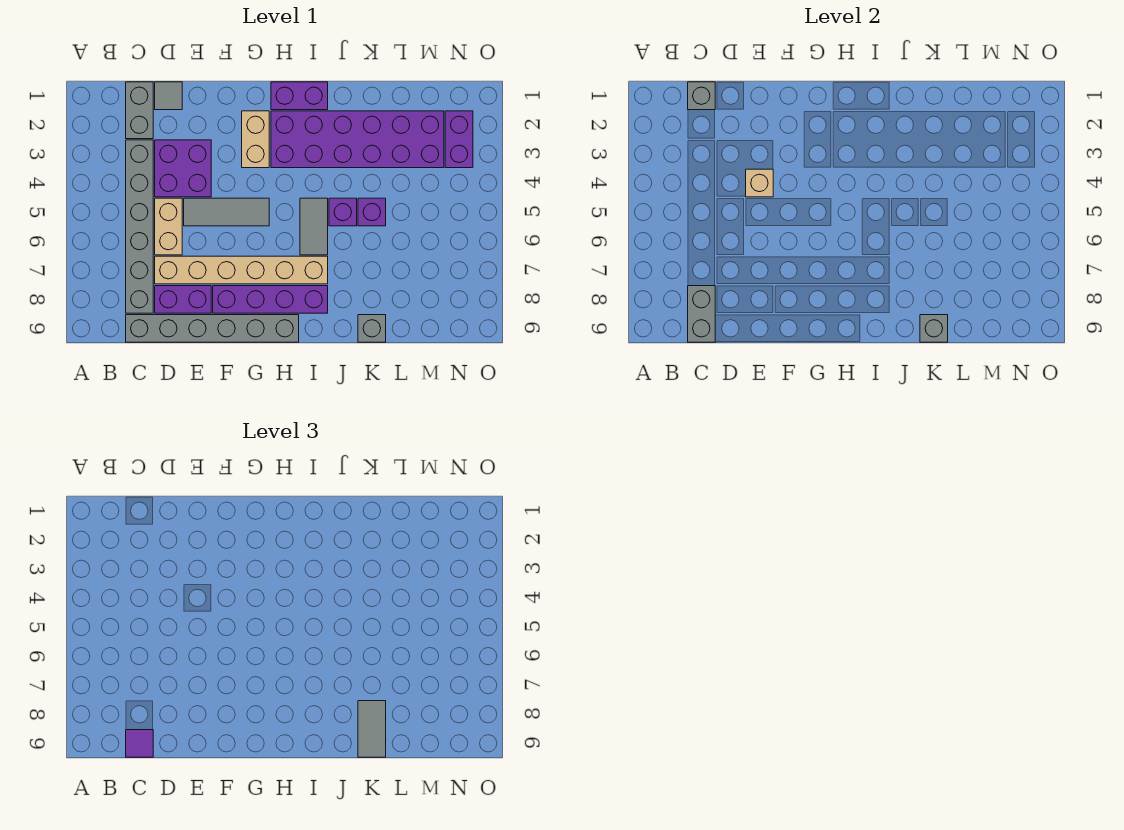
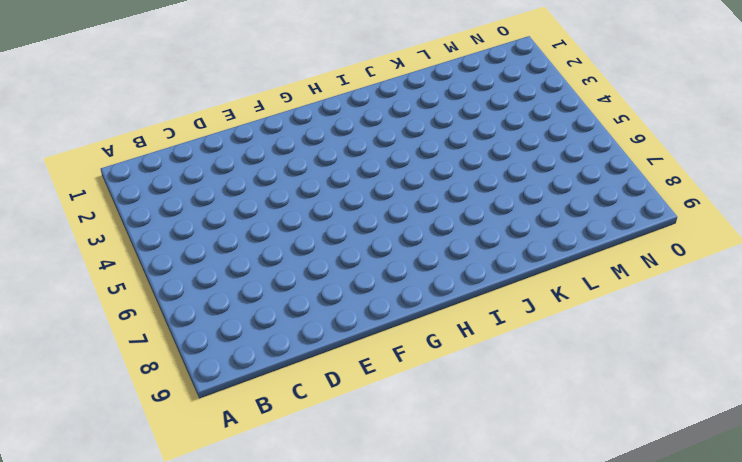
none -> grey brick C1:C2 level 1
none -> grey brick C3:C8 level 1
none -> grey brick C9:H9 level 1

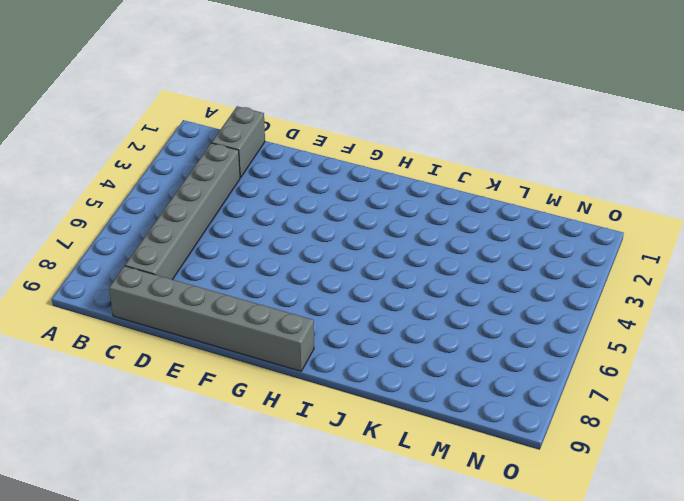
none -> grey tile D1 level 1
none -> purple brick D3:E4 level 1
none -> tan brick D5:D6 level 1

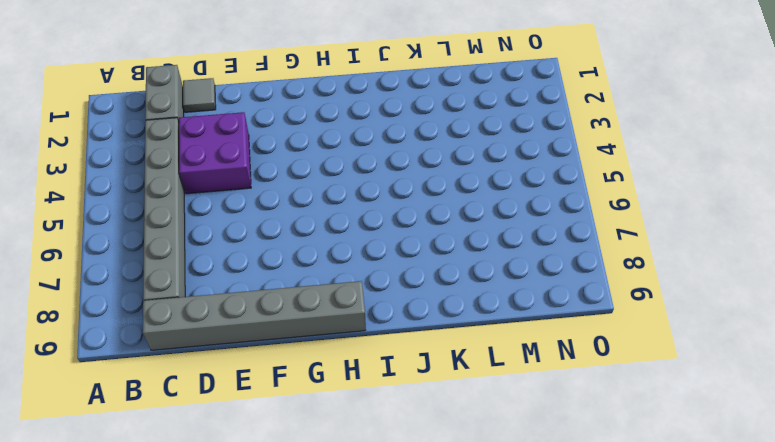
none -> tan brick D5:D6 level 1
none -> tan brick D7:I7 level 1
none -> purple brick D8:E8 level 1

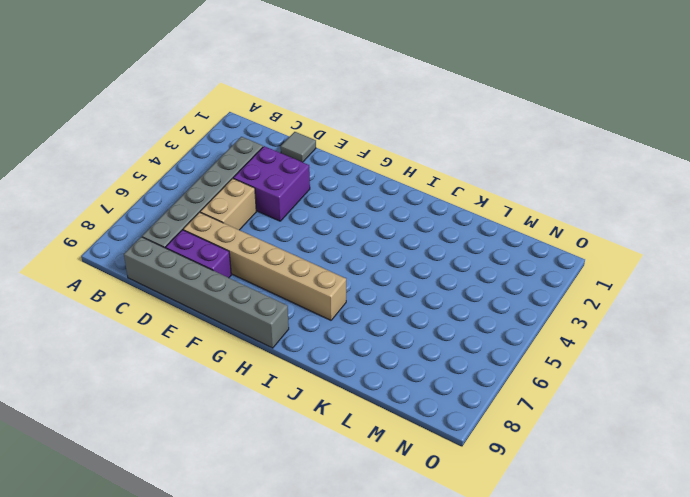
none -> grey brick C1:C2 level 1
none -> grey tile E5:G5 level 1
none -> purple brick F8:I8 level 1

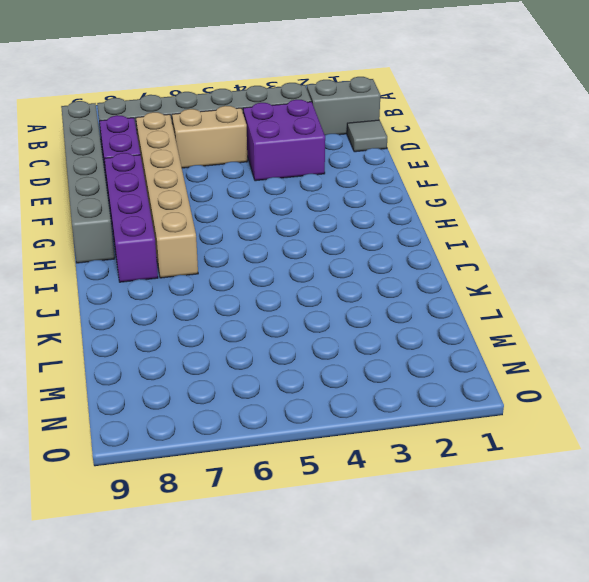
none -> grey tile E5:G5 level 1
none -> tan brick G2:G3 level 1
none -> purple brick H1:I1 level 1

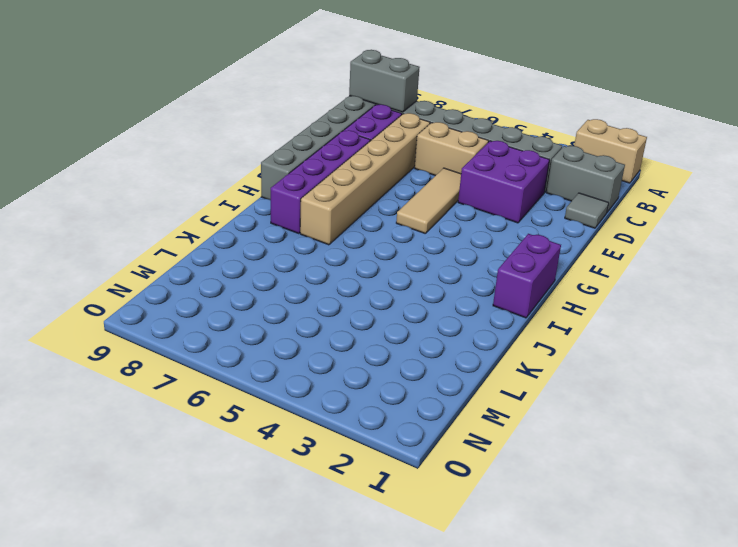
tan brick A1:A2 level 1 -> tan brick G2:G3 level 1
tan tile E5:G5 level 1 -> grey tile E5:G5 level 1
none -> purple brick H2:M3 level 1
none -> grey tile I5:I6 level 1
none -> purple brick J5 level 1

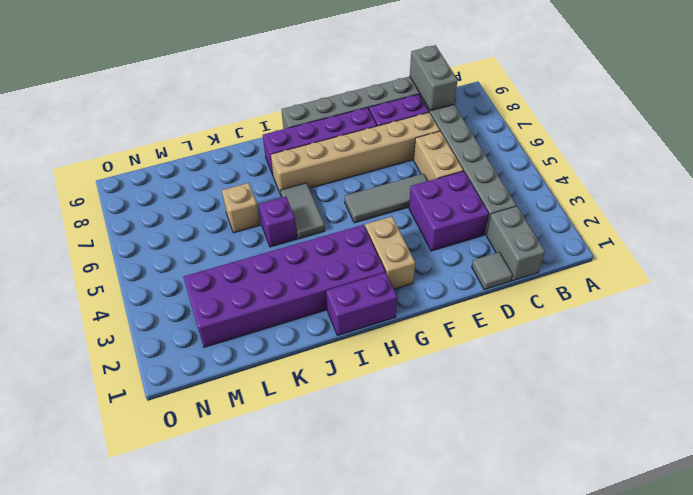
tan brick K6 level 1 -> tan brick E4 level 2
none -> purple brick K5 level 1
none -> grey brick K9 level 1
none -> purple brick N2:N3 level 1

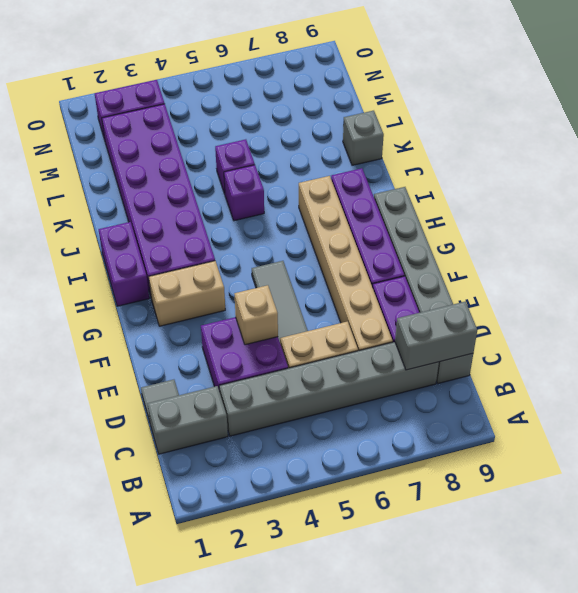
none -> grey tile I5:I6 level 1
none -> grey brick C1 level 2
none -> grey brick K9 level 2

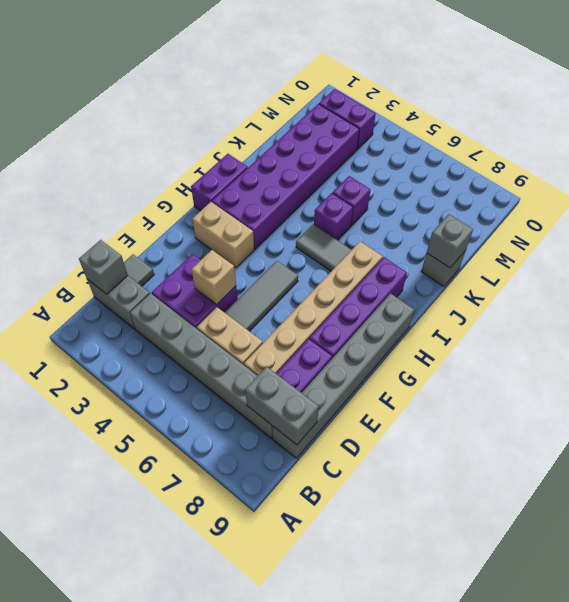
none -> purple tile C9 level 3
none -> grey tile K8:K9 level 3

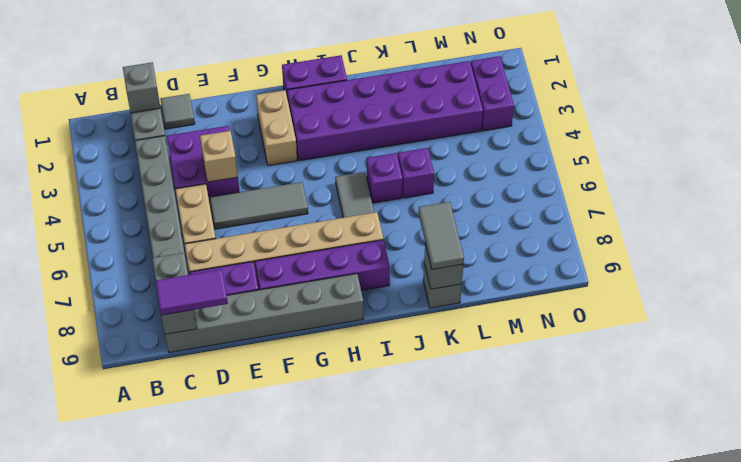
purple tile C9:D9 level 3 -> purple tile C9 level 3

